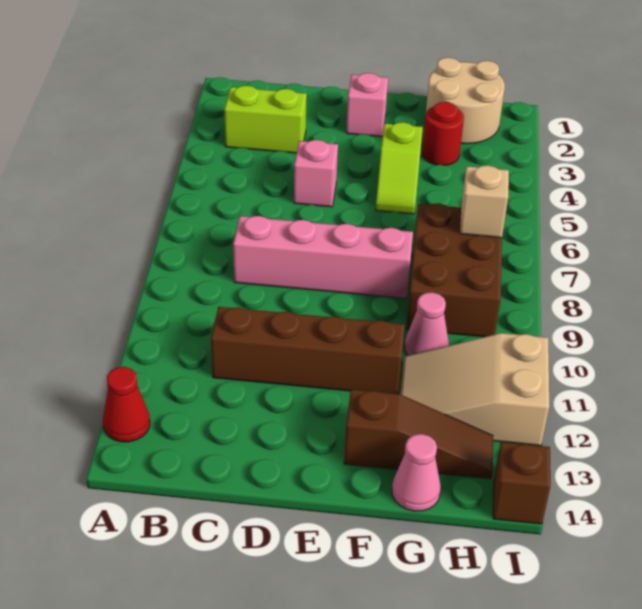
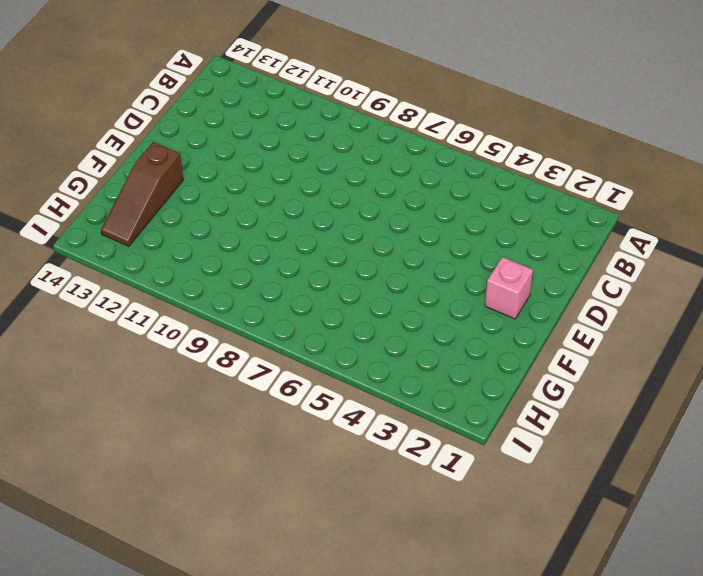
none -> red cone A13 level 1
none -> lime brick B3:C3 level 1
none -> pink brick C8:F8 level 1

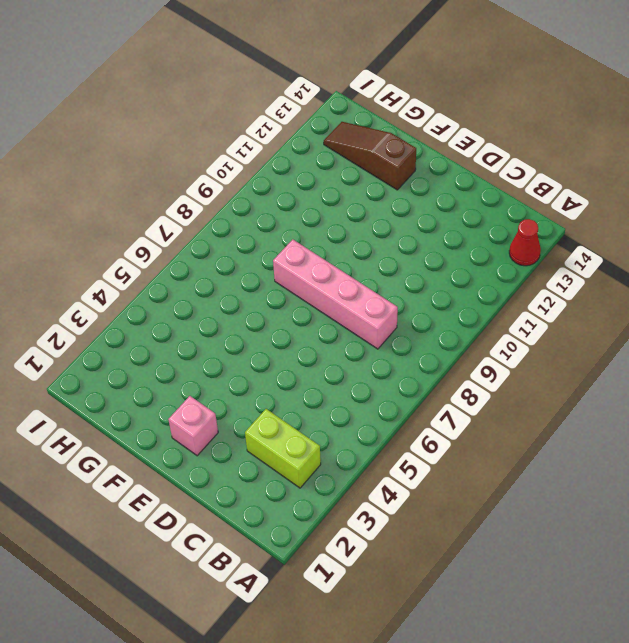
none -> brown brick C11:F11 level 1
none -> pink brick D5 level 1
none -> lime slope F4:F5 level 1 top 4

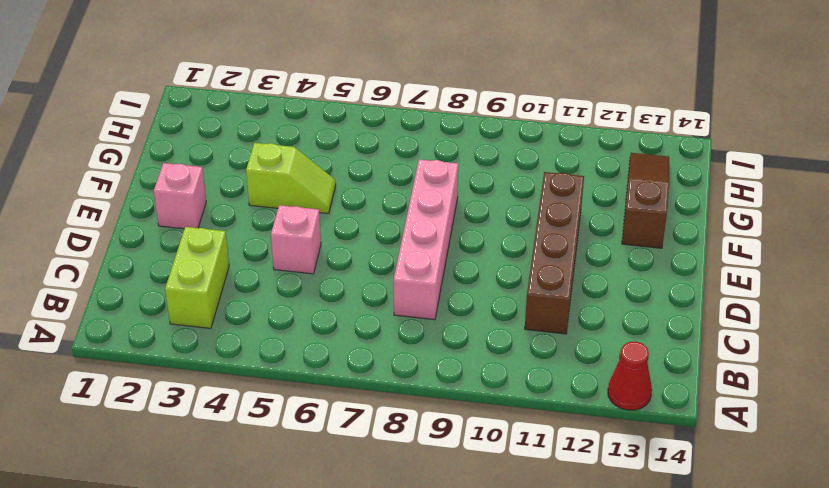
none -> tan round brick G1:H2 level 1
none -> red round brick G3 level 1
none -> brown brick G7:H9 level 1

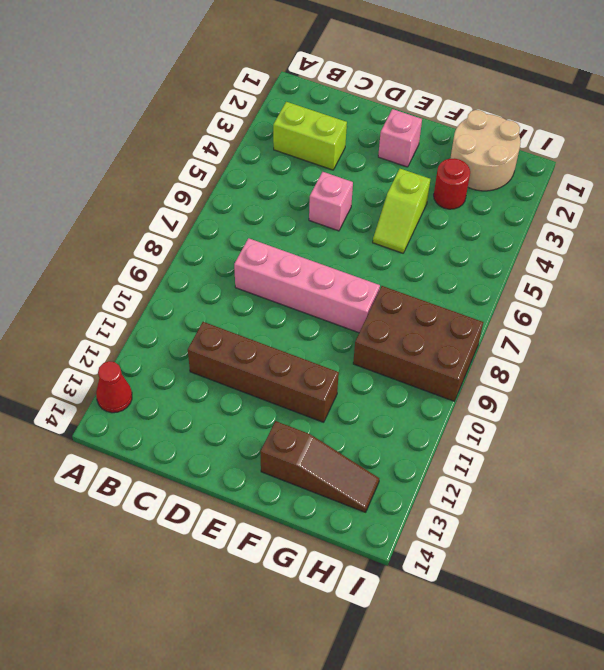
brown brick G8:I9 level 1 -> brown brick G7:H9 level 1
none -> pink cone G10 level 1
none -> tan slope G11:I12 level 1 top I
none -> pink cone G14 level 1

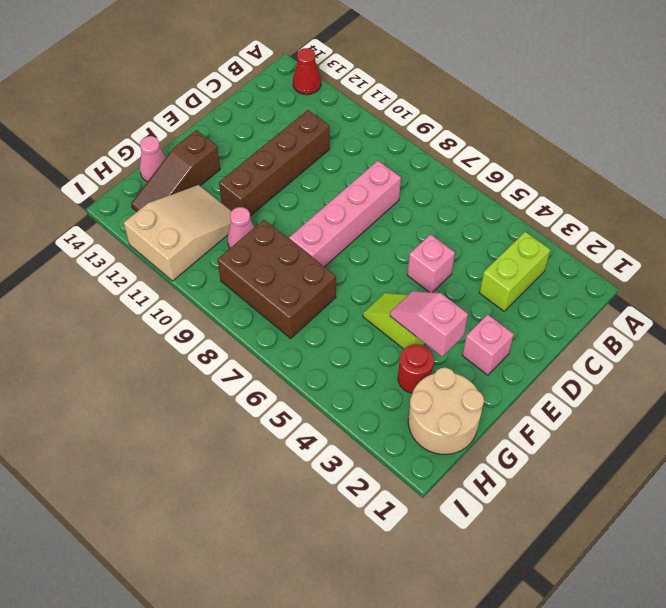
pink slope F3:F4 level 2 top 3 -> none
none -> brown brick I14 level 1
none -> tan brick H7 level 2

